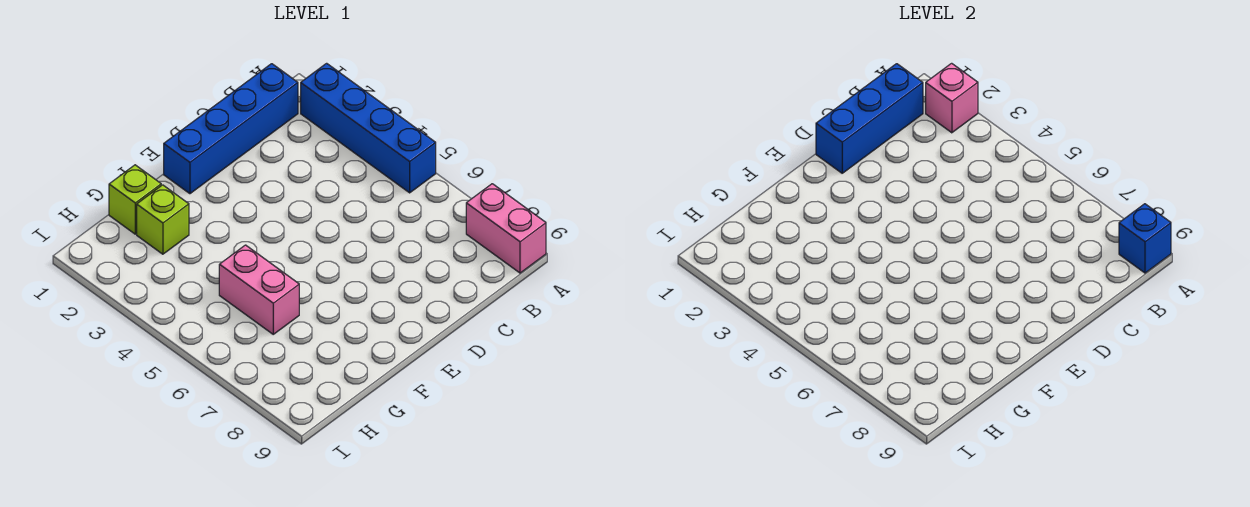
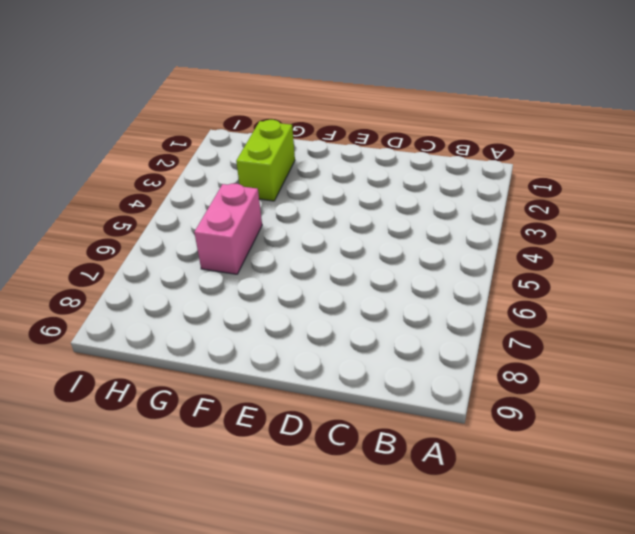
lime brick G2:G3 level 1 -> lime brick G2 level 1
none -> blue brick A2:A5 level 1
none -> pink brick A8:A9 level 1

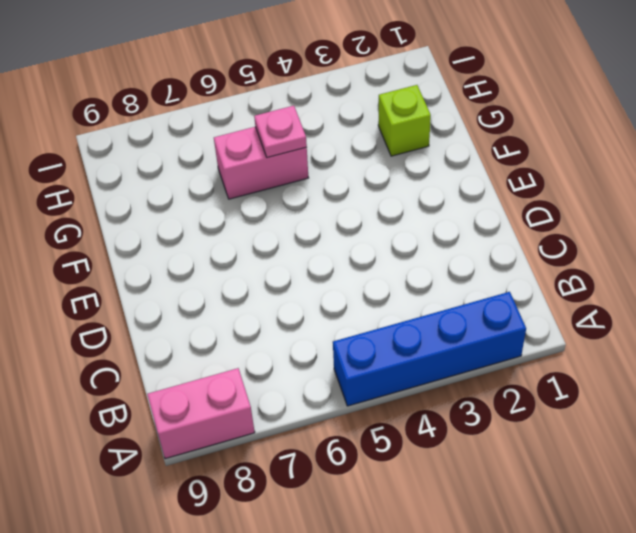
pink plate G5 level 2 -> none
none -> blue brick B1:E1 level 1
none -> lime brick G1 level 1

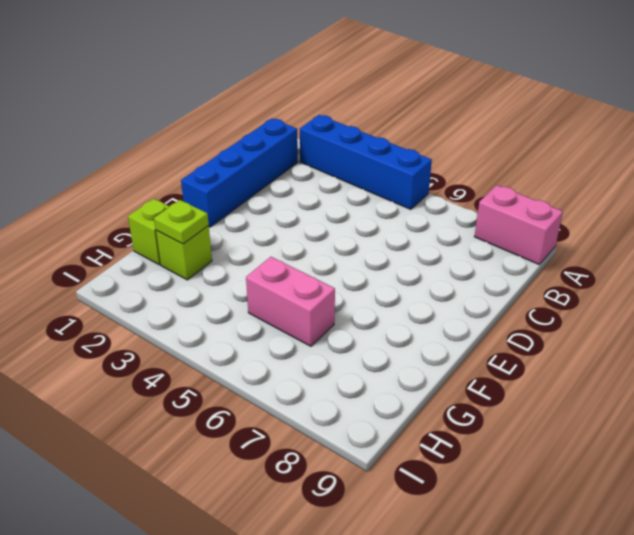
lime plate G2 level 2 -> none
none -> pink brick A2 level 2
none -> blue brick A9 level 2

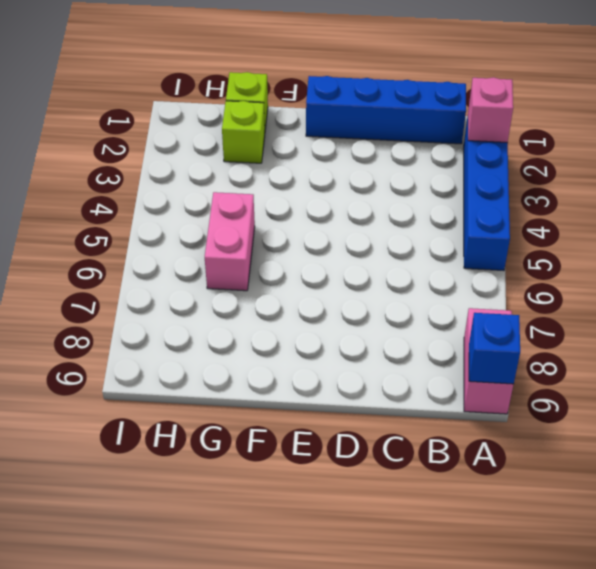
none -> blue brick B1:D1 level 2

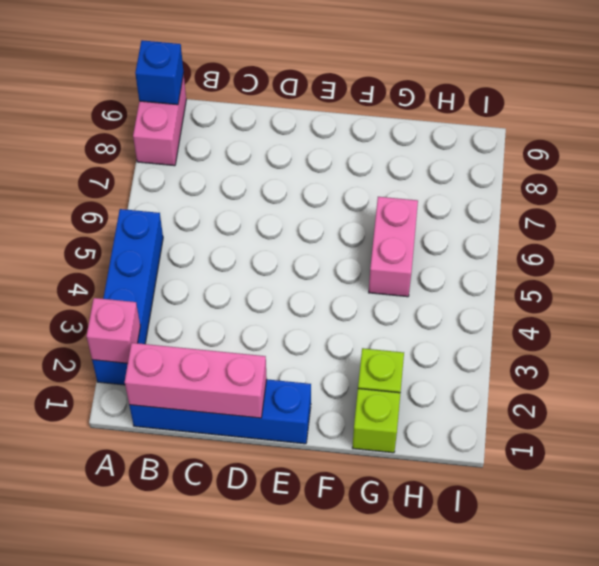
pink brick B1:D1 level 2 -> blue brick B1:D1 level 2

